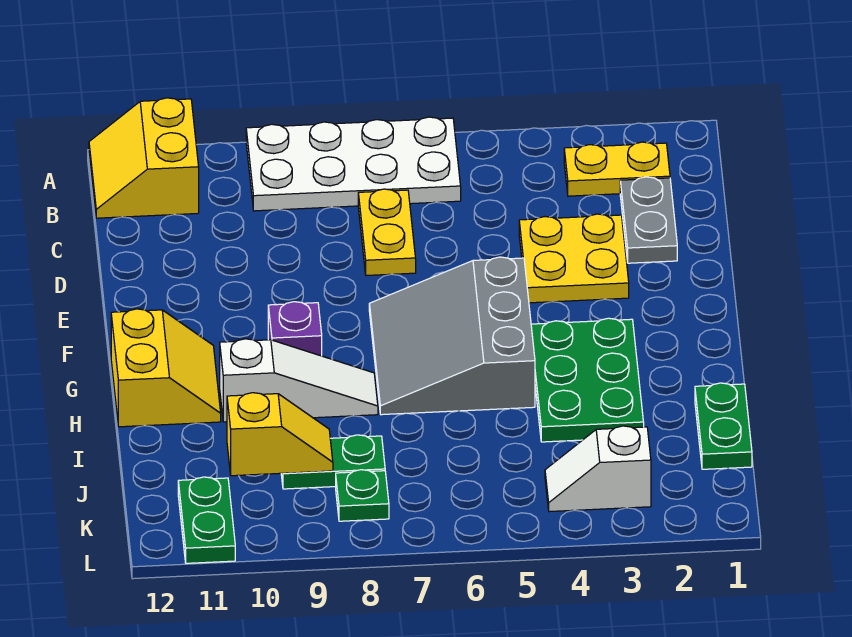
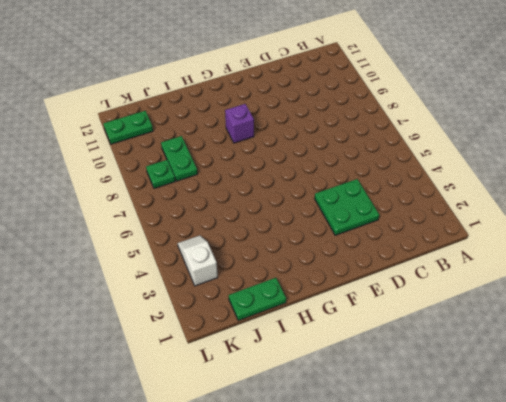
green plate D3:E4 level 1 -> yellow plate D3:E4 level 1
none -> white plate A6:B9 level 1
none -> yellow slope A11:B12 level 1 top 11
none -> yellow plate B2:B3 level 1

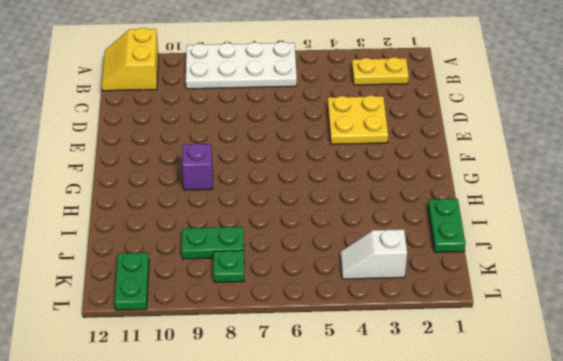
none -> grey plate C2:D2 level 1
none -> yellow plate C7:D7 level 1
none -> grey slope F5:H7 level 1 top 5

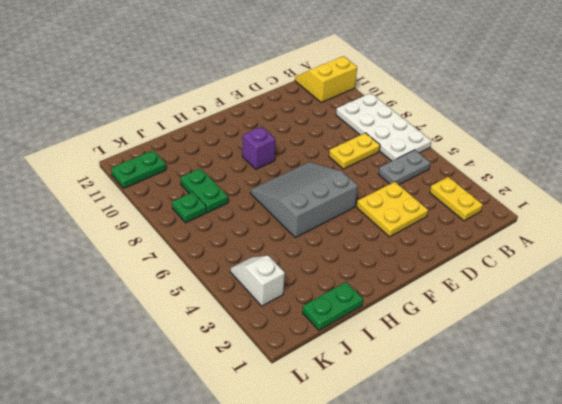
grey plate B5:C5 level 1 -> grey plate C2:D2 level 1
none -> green plate G3:I4 level 1
none -> yellow slope G11:H12 level 1 top 12
none -> white slope H8:H10 level 1 top 10

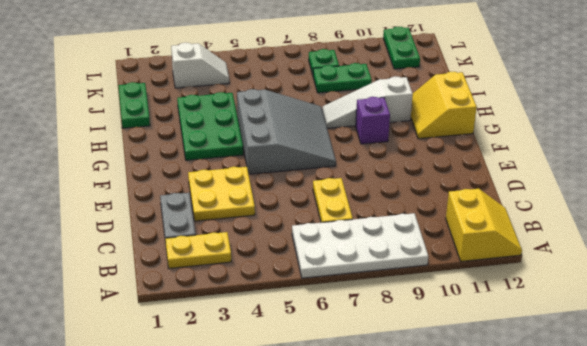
none -> yellow slope J9:J10 level 2 top 10

